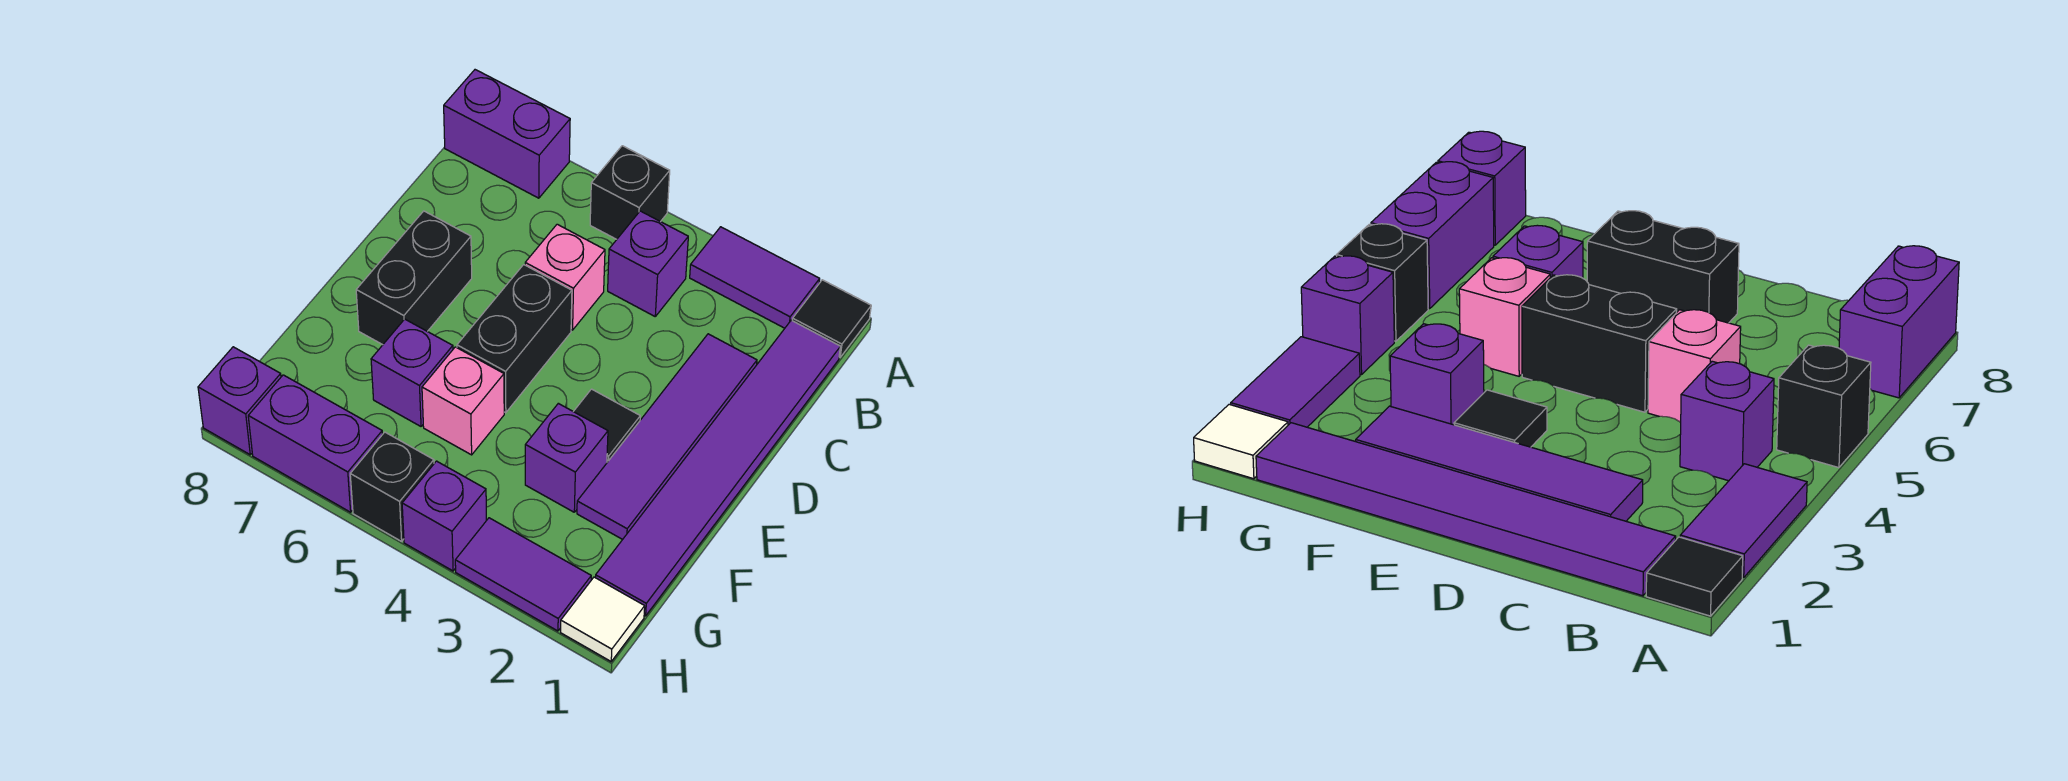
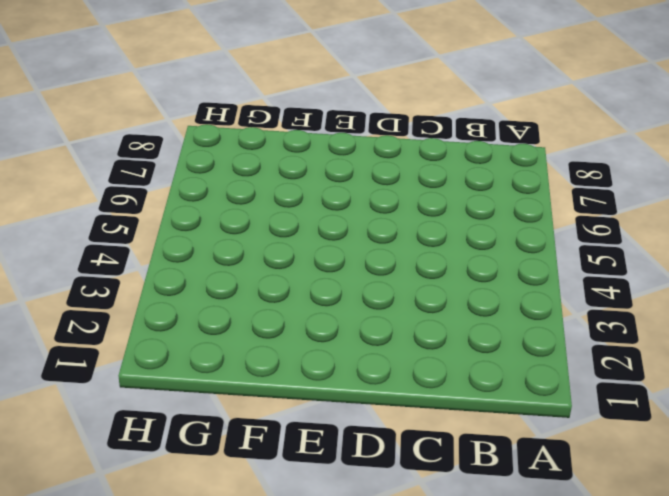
none -> black tile A1 level 1
none -> purple tile A2:A3 level 1
none -> black brick A5 level 1

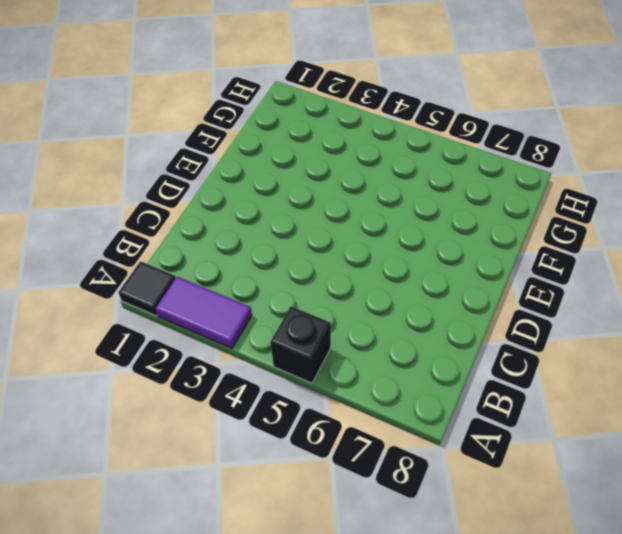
none -> purple brick A7:A8 level 1
none -> purple tile B1:G1 level 1
none -> purple brick B4 level 1

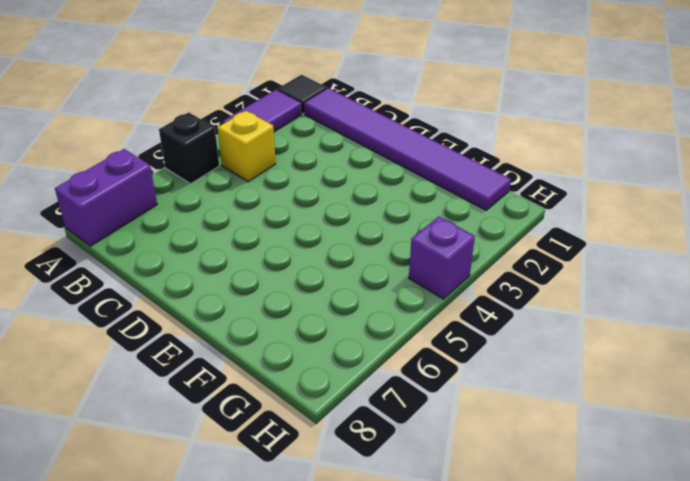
yellow brick B4 level 1 -> purple brick B4 level 1
none -> purple tile C2:F2 level 1
none -> pink brick C5 level 1
none -> black brick D5:E5 level 1

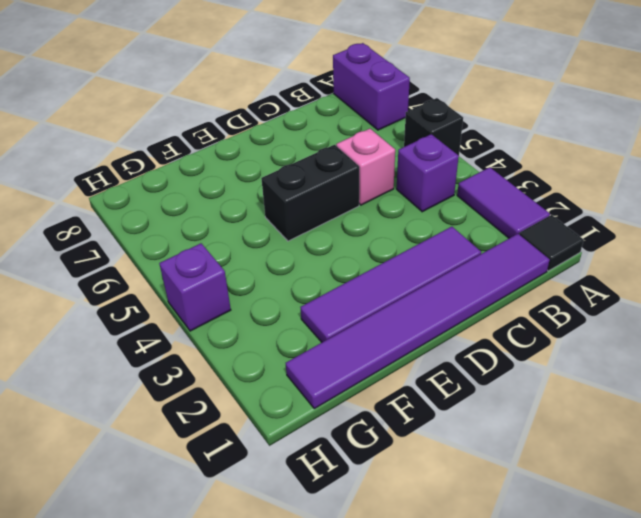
none -> black brick D7:E7 level 1
none -> black tile E3 level 1
none -> purple brick F3 level 1

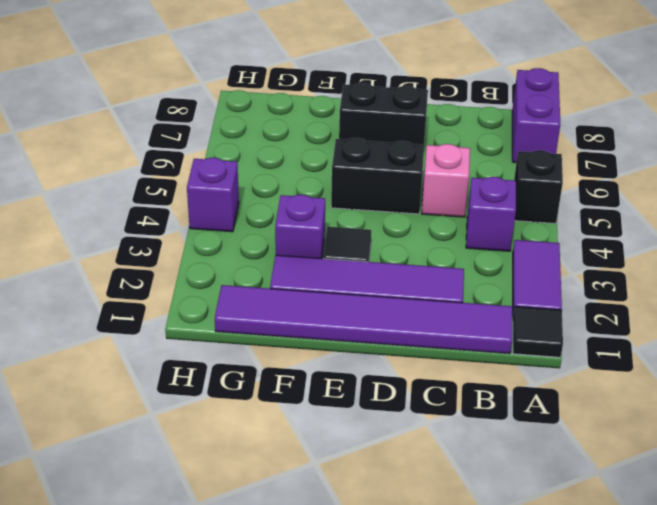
none -> pink brick F5 level 1
none -> purple brick F6 level 1
none -> white tile H1 level 1

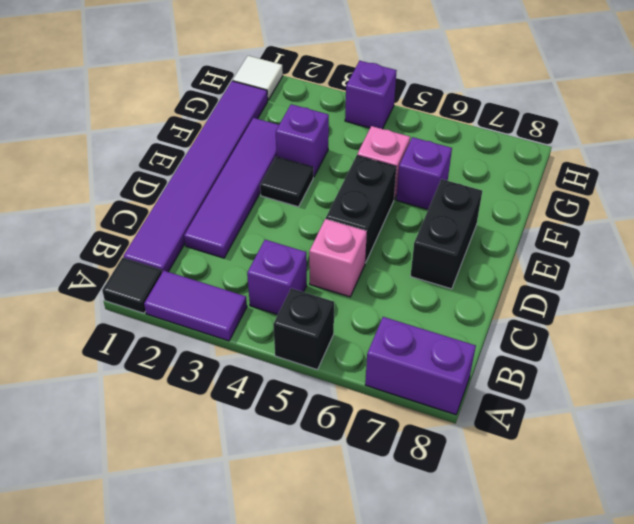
none -> purple tile H2:H3 level 1
none -> black brick H5 level 1
none -> purple brick H6:H7 level 1

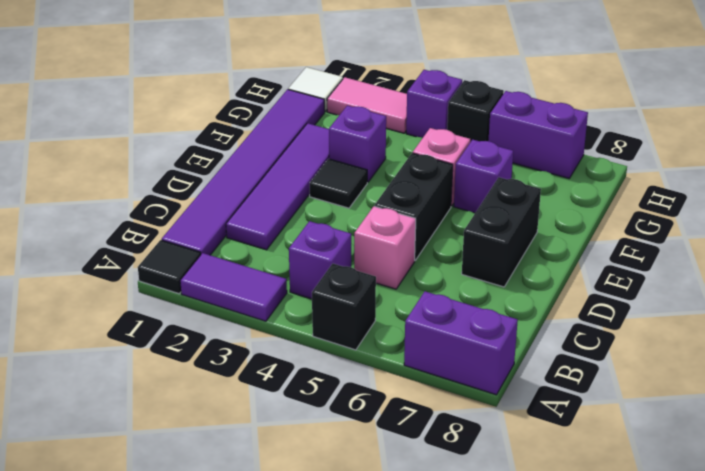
pink tile H2:H3 level 1 -> purple tile H2:H3 level 1
none -> purple brick H8 level 1

